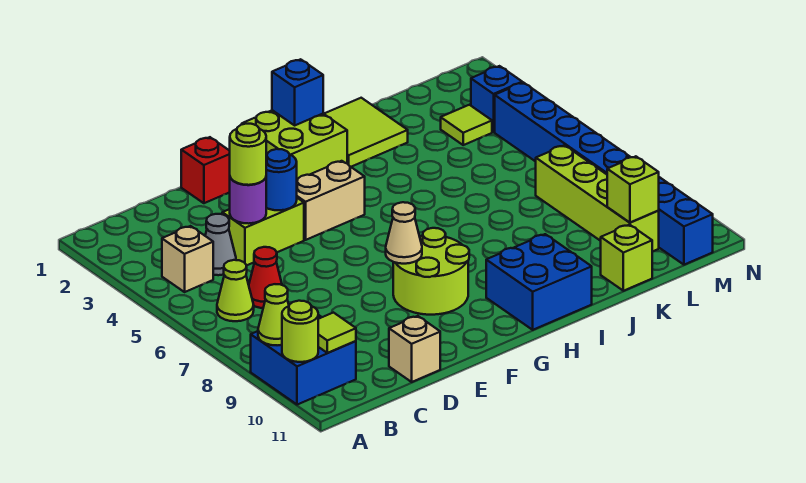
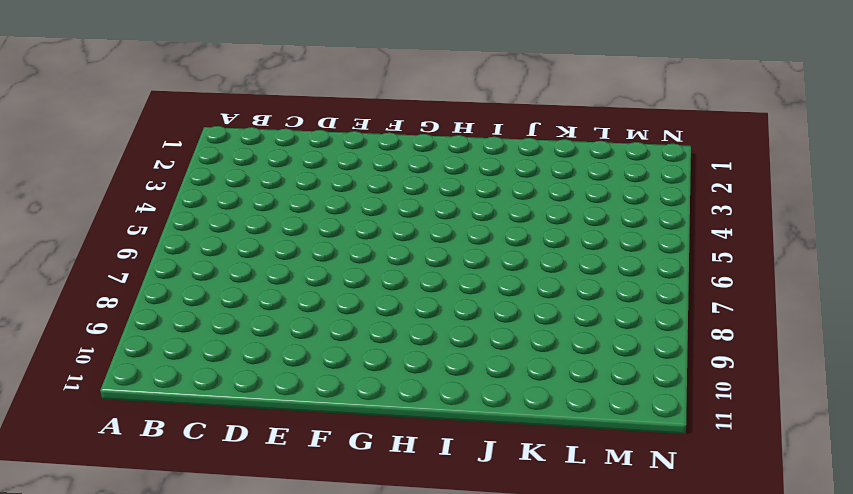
none -> blue brick A9:B10 level 1
none -> tan brick B4 level 1
none -> lime cone B6 level 1

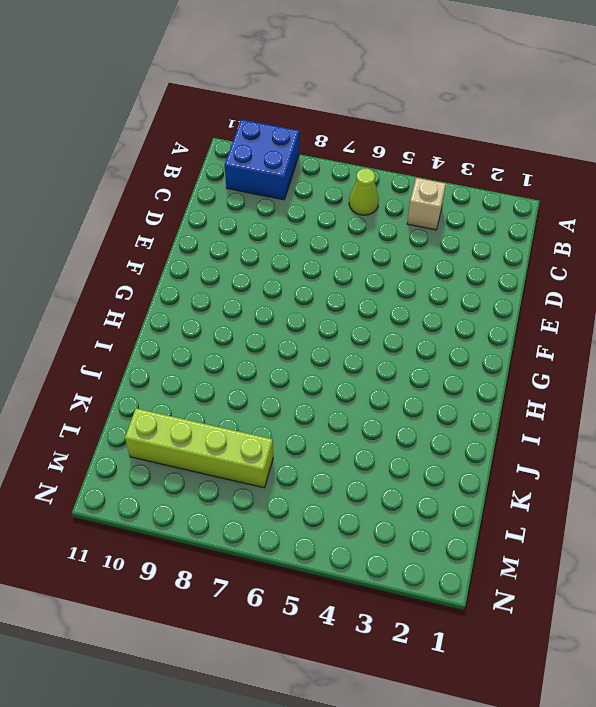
none -> grey cone C4 level 1
none -> red cone C6 level 1
none -> lime brick D4:E4 level 1

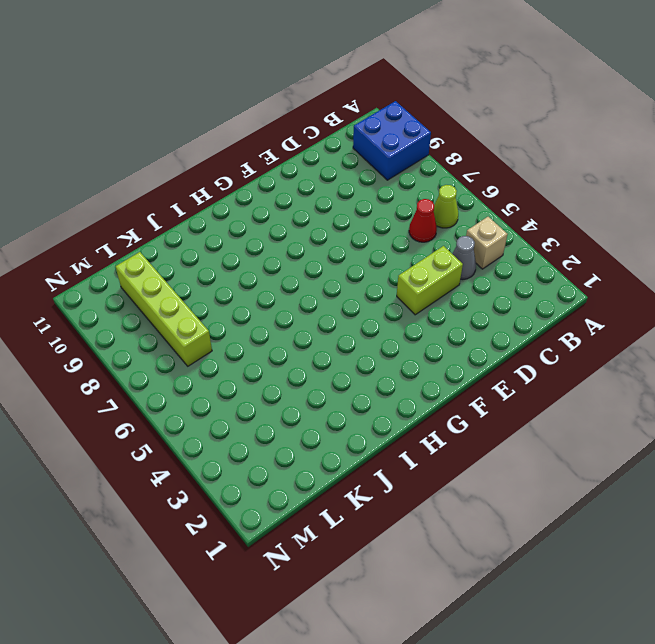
none -> tan brick D11 level 1
none -> red brick E1 level 1
none -> tan brick F4:G4 level 1

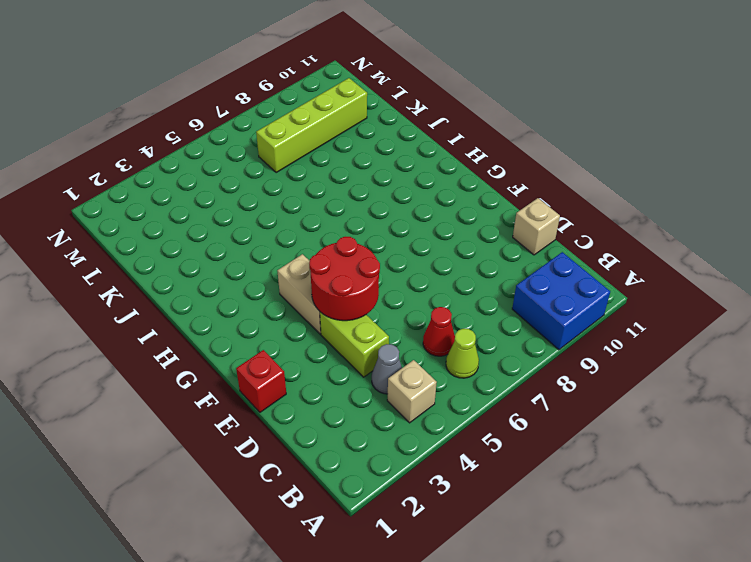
red round brick E4:F5 level 2 -> blue round brick E4 level 2
none -> lime round brick F8:G9 level 1
none -> lime brick G1:H2 level 1
none -> blue brick H10:I11 level 1

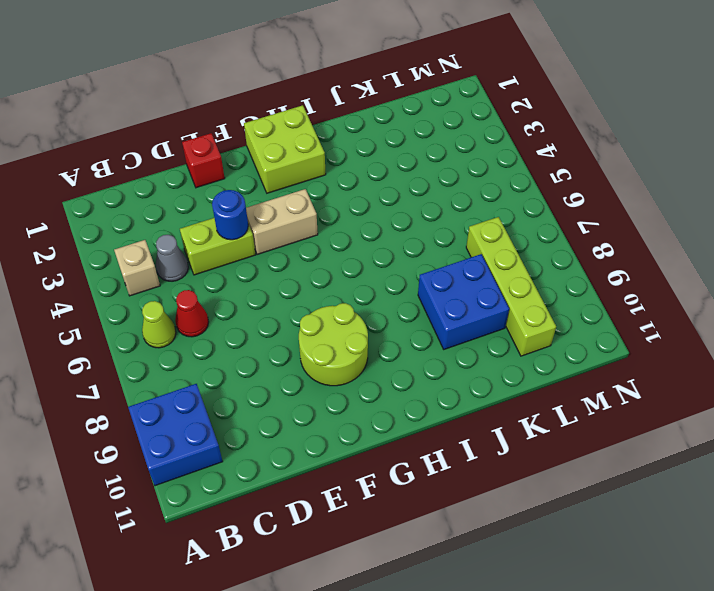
blue brick J8:K9 level 1 -> blue brick H10:I11 level 1
none -> tan brick D11 level 1
none -> lime tile I1:J2 level 1
none -> lime brick K11 level 1

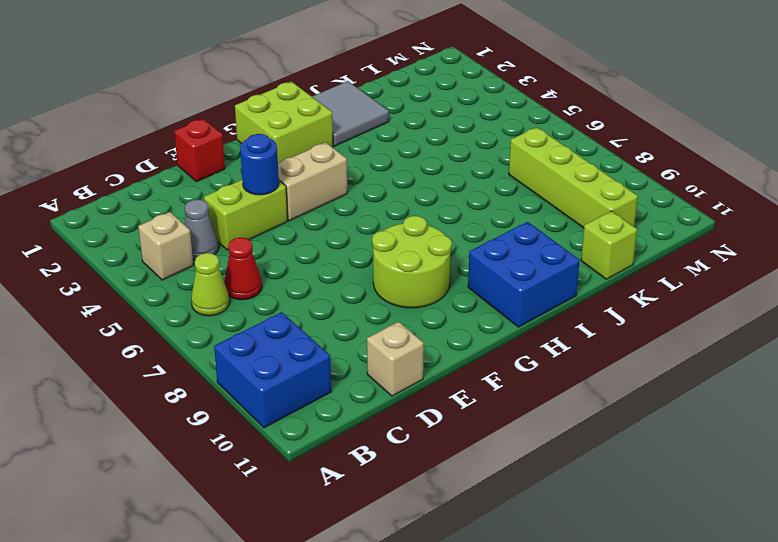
grey tile I1:J2 level 1 -> lime tile I1:J2 level 1
none -> lime tile L3 level 1
none -> blue brick M3 level 1
none -> blue brick M4:M11 level 1

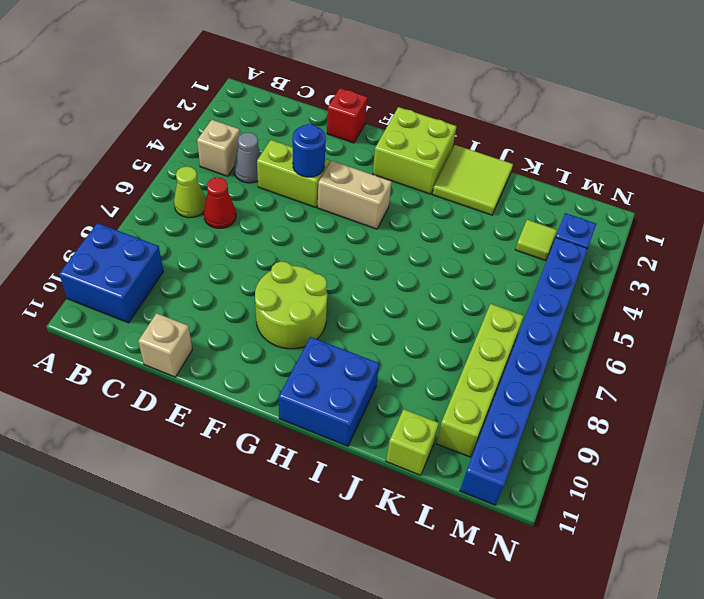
none -> lime cone A9 level 2
none -> lime round brick A10 level 2
none -> lime tile B10 level 2

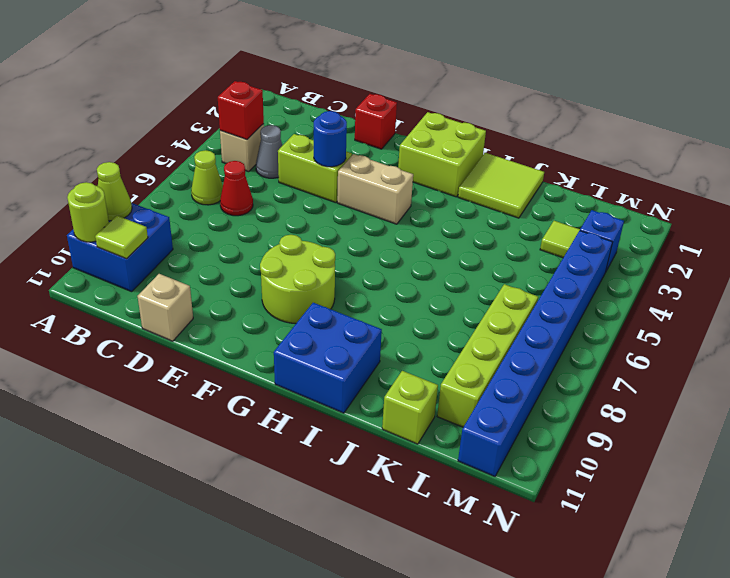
red brick B4 level 2 -> none
none -> purple round brick D4 level 2
none -> tan cone F8 level 2
none -> blue brick H1 level 2

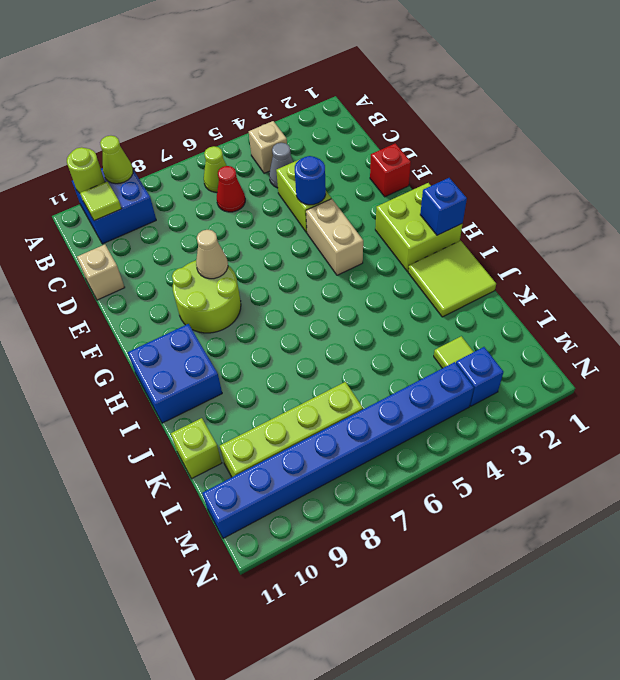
none -> purple round brick D4 level 2
none -> lime brick L10 level 2
none -> lime round brick D4 level 3

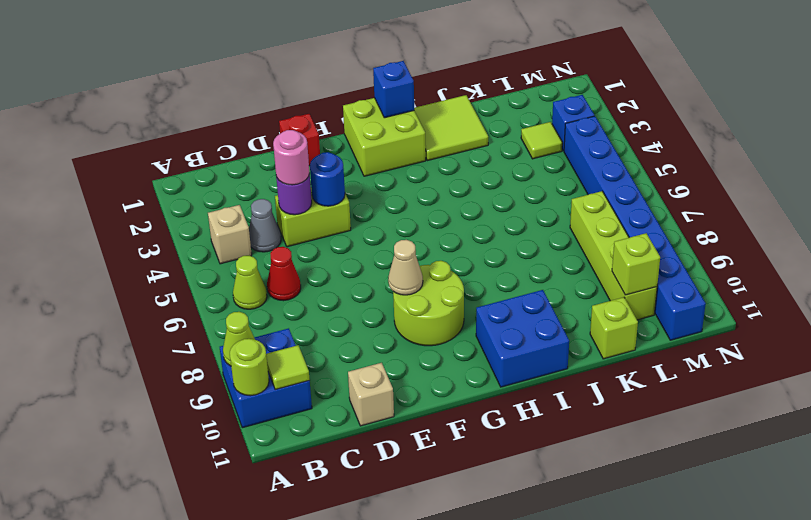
pink round brick D4 level 3 -> lime round brick D4 level 3
none -> tan brick F4:G4 level 1

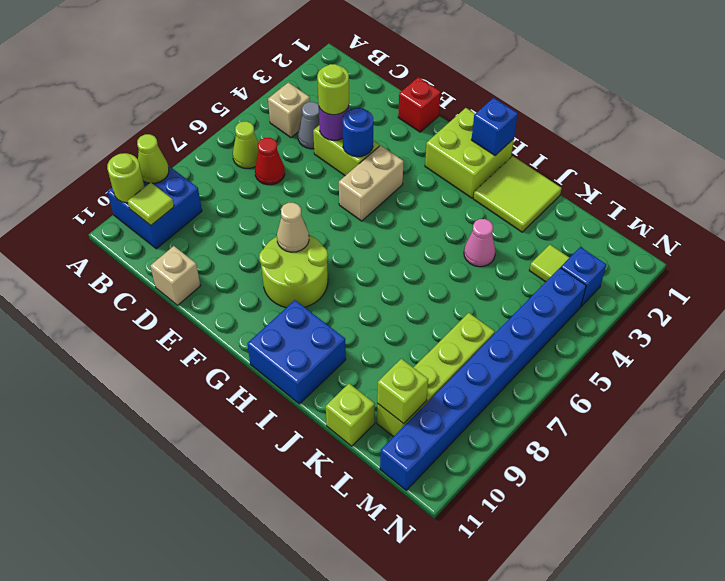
tan brick F4:F5 level 1 -> tan brick F4:G4 level 1
pink cone J4 level 1 -> none

